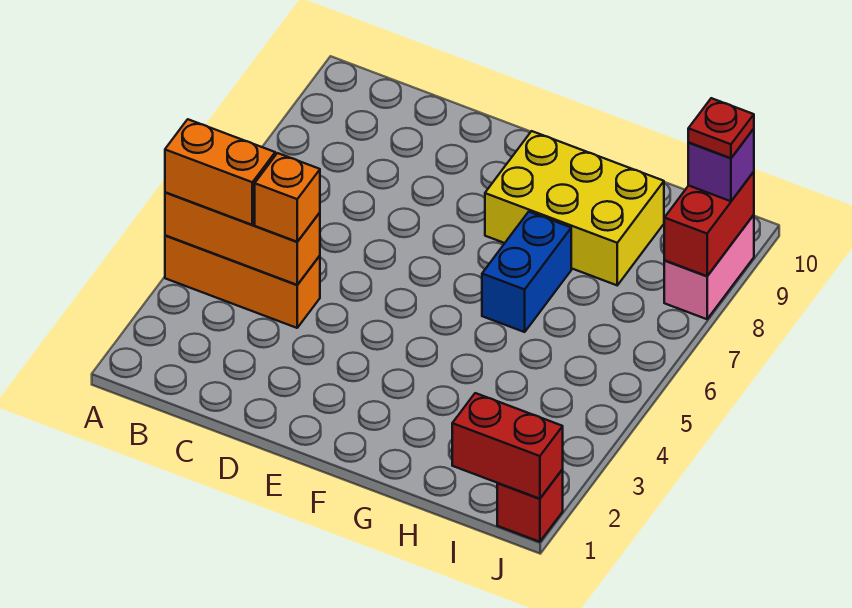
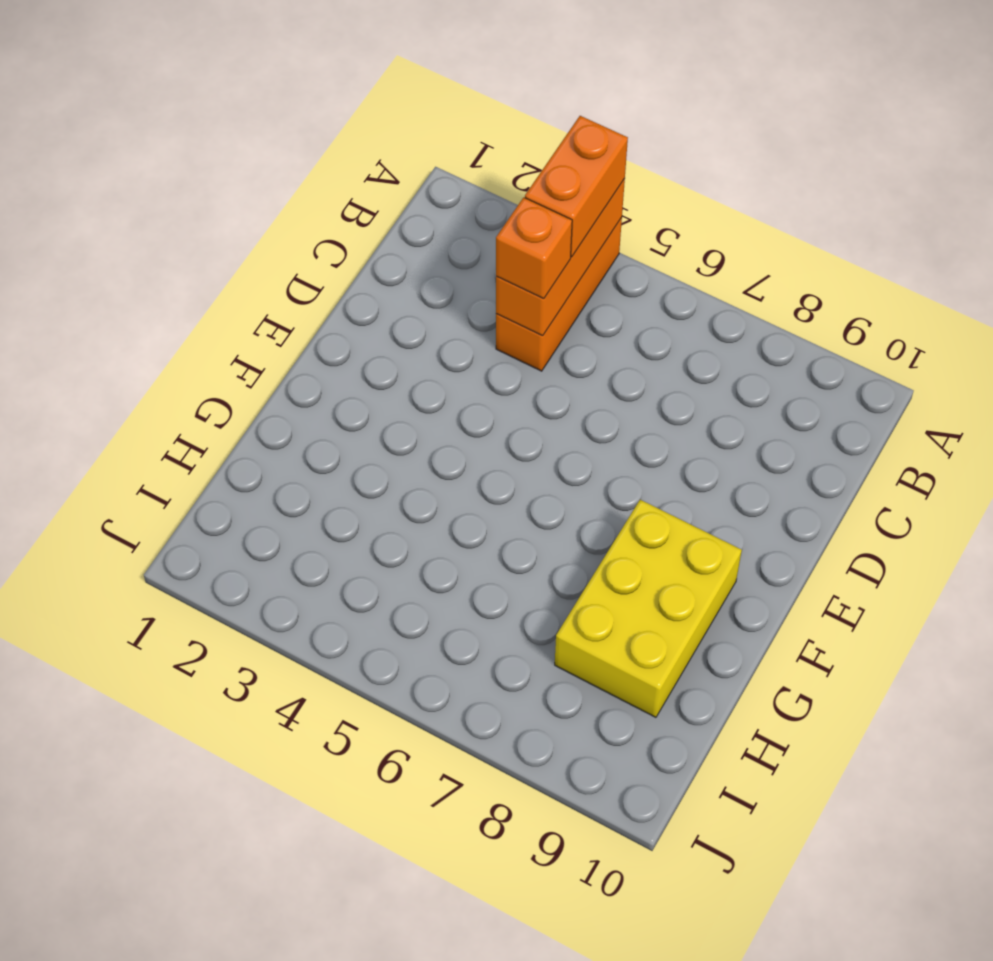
none -> blue brick G6:G7 level 1
none -> red brick J1 level 1
none -> pink brick J8:J9 level 1

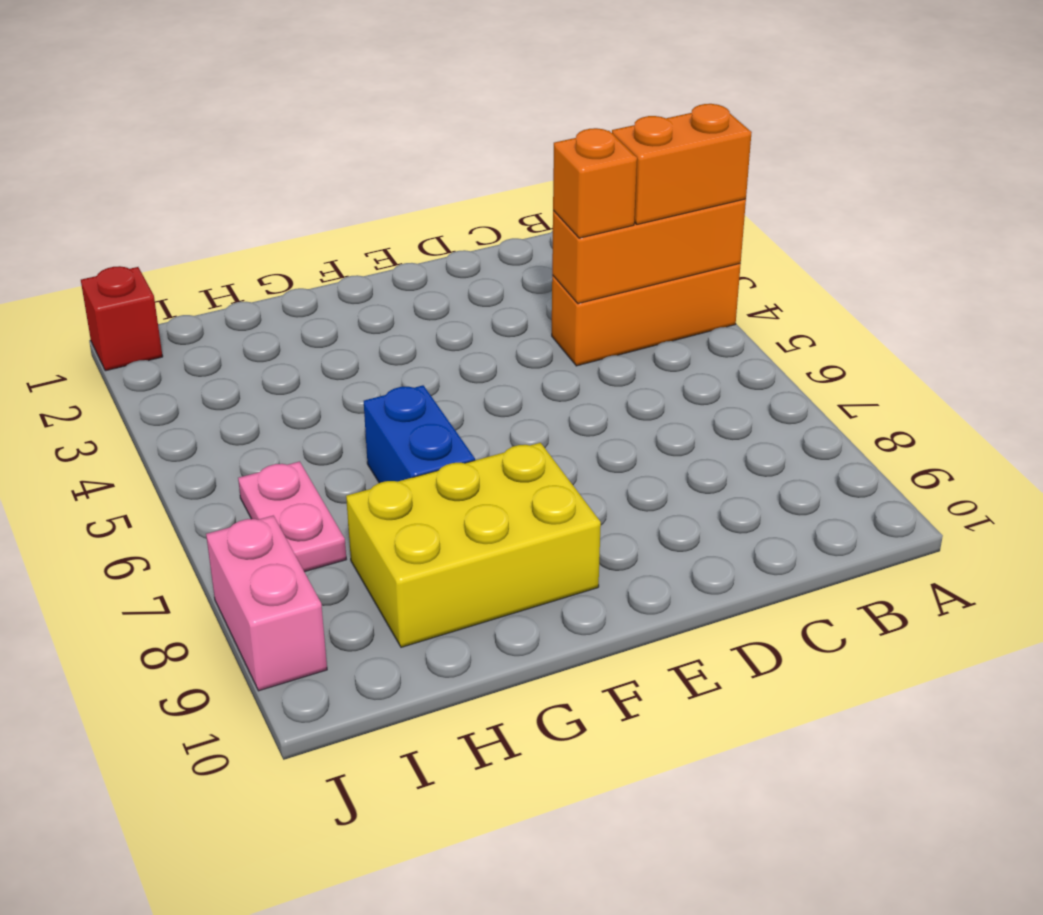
pink plate I6:I7 level 1 -> none
none -> red brick I1:J1 level 2
none -> red brick J8:J9 level 2
none -> purple brick J9 level 3

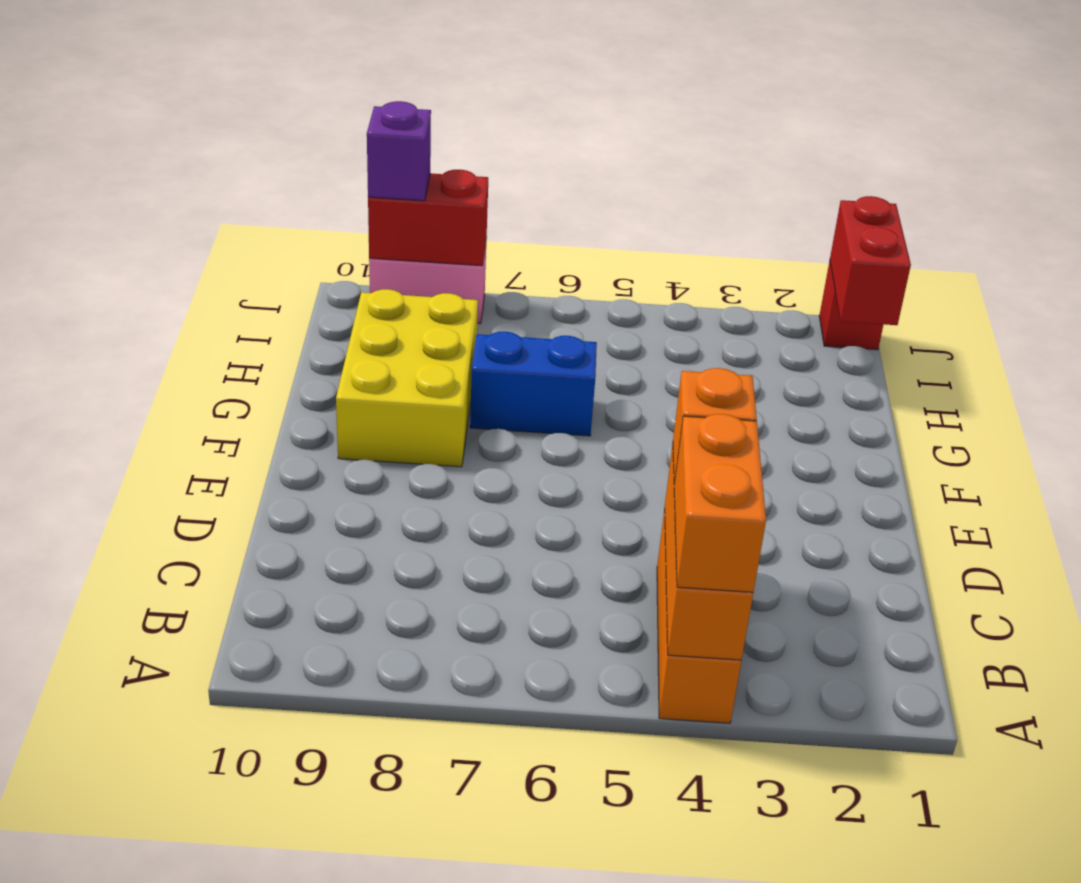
none -> red plate J9 level 4

